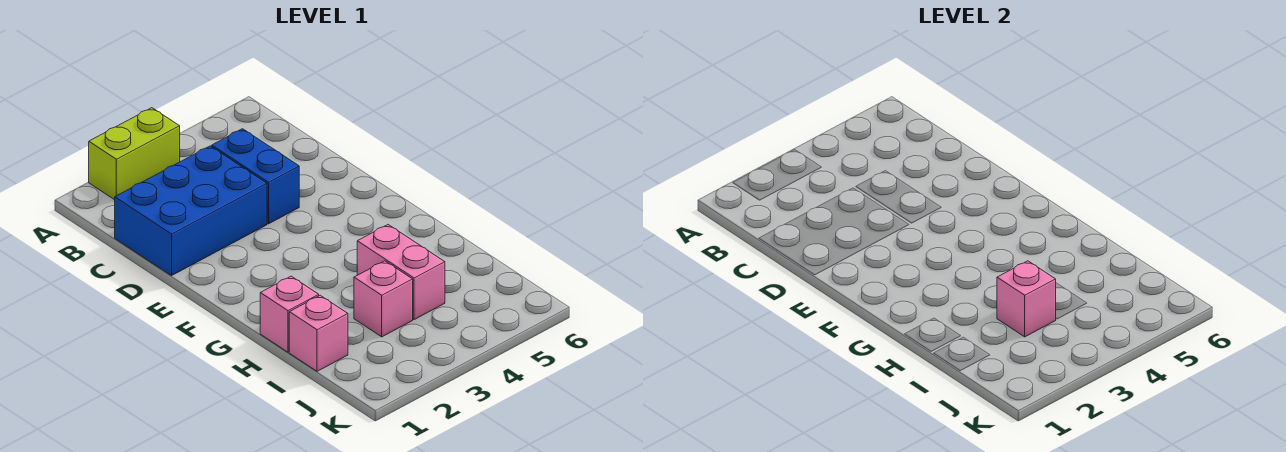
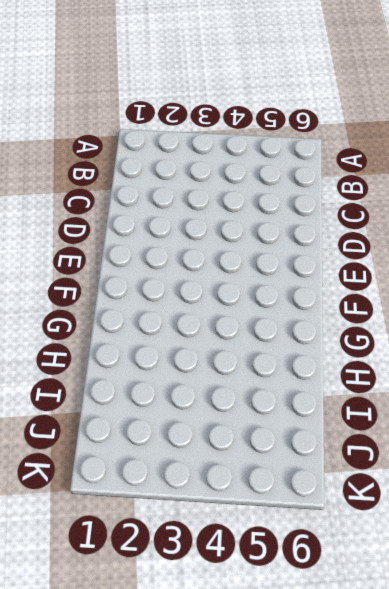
none -> lime brick A2:A3 level 1
none -> blue brick C1:D3 level 1

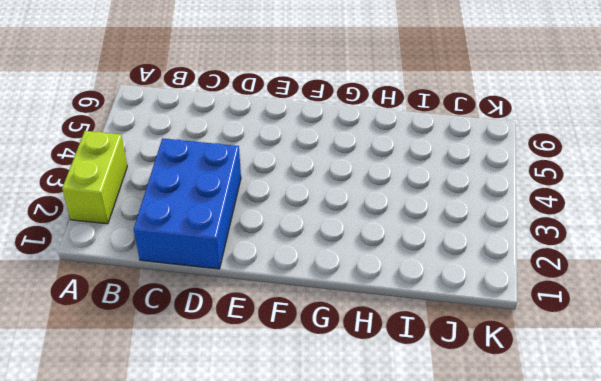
none -> blue brick C4:D4 level 1
none -> pink brick H1 level 1

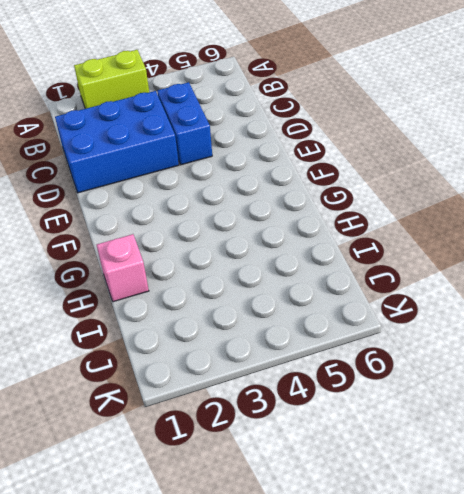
none -> pink brick H4:I4 level 1
none -> pink brick I1 level 1

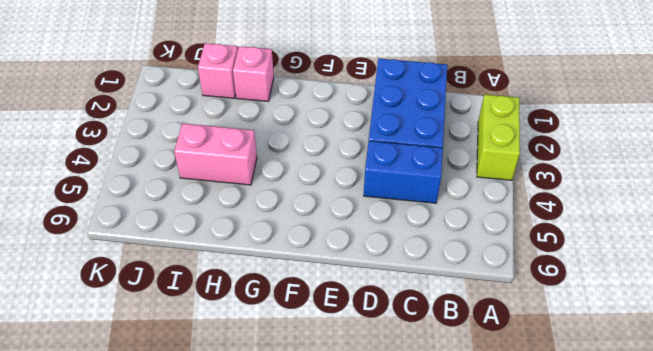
none -> pink brick I3 level 1
none -> pink brick I3 level 2

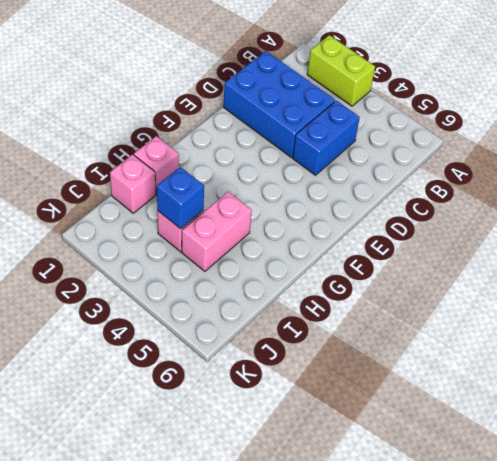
blue brick I3 level 2 -> pink brick I3 level 2

